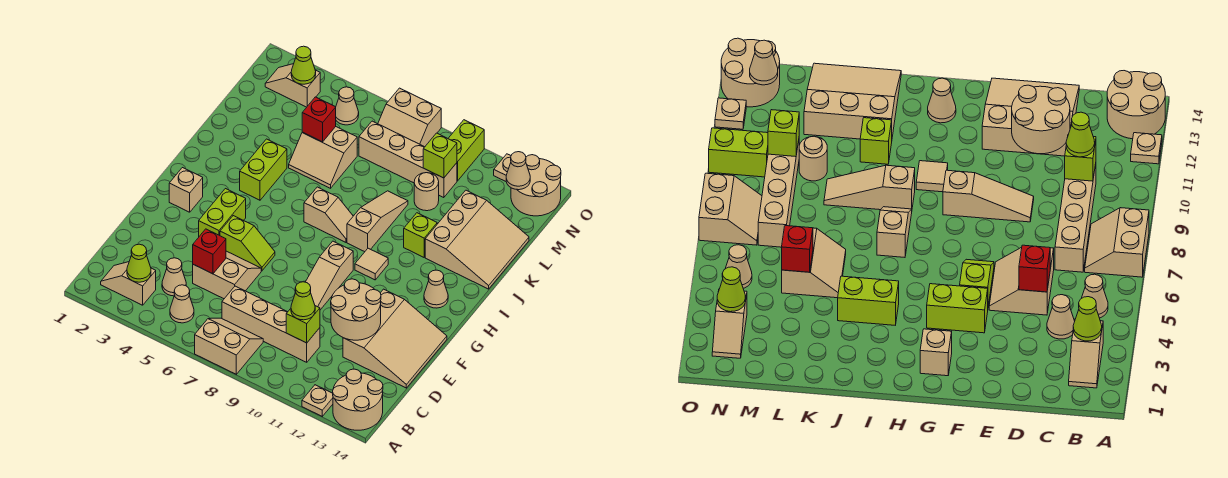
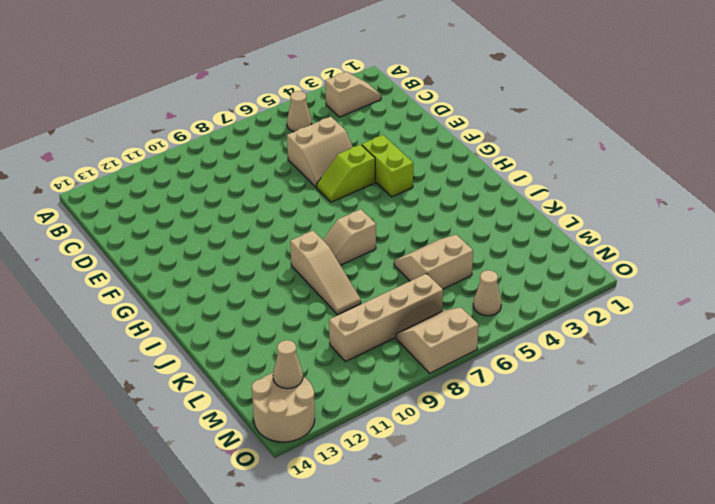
none -> tan slope A7:B8 level 1 top A
none -> tan plate A12 level 1
none -> tan round brick A13:B14 level 1
none -> tan cone C4 level 1

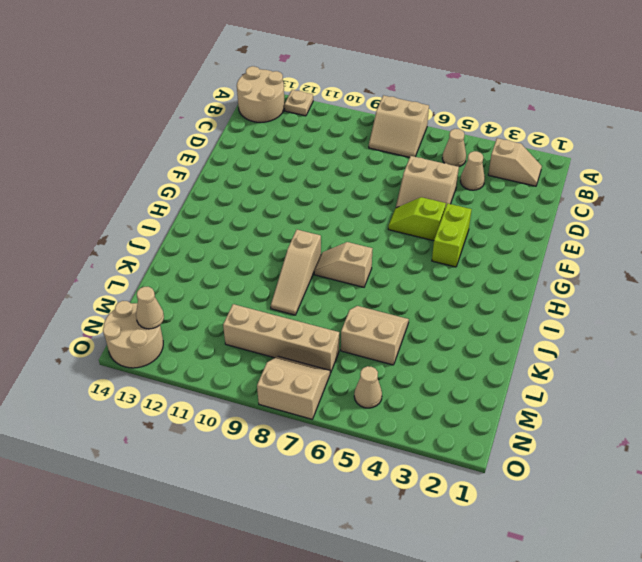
none -> tan brick C7:C10 level 1
none -> tan slope D12:F14 level 1 top 12
none -> tan slope E9:G9 level 1 top G
none -> tan brick G2 level 1

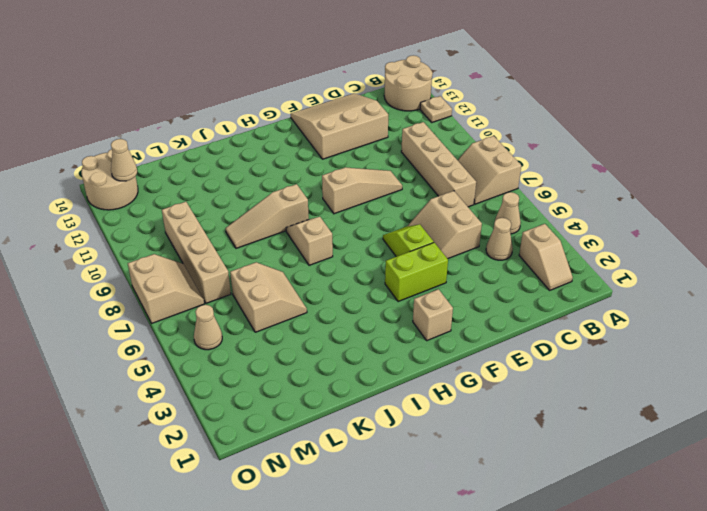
none -> tan tile H10 level 1
none -> tan cone H13 level 1
none -> lime brick I4:J4 level 1
none -> lime brick J11 level 1

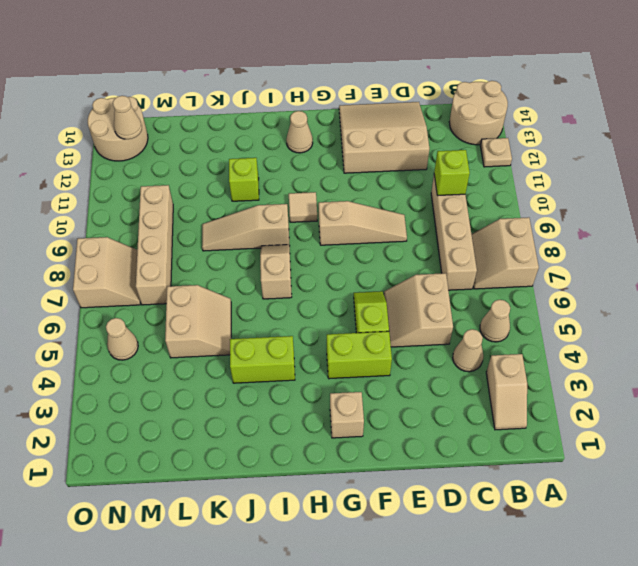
none -> tan slope J12:L14 level 1 top 12
none -> tan round brick L10 level 1
none -> tan slope N2:N3 level 1 top 3
none -> lime brick N10:O10 level 1

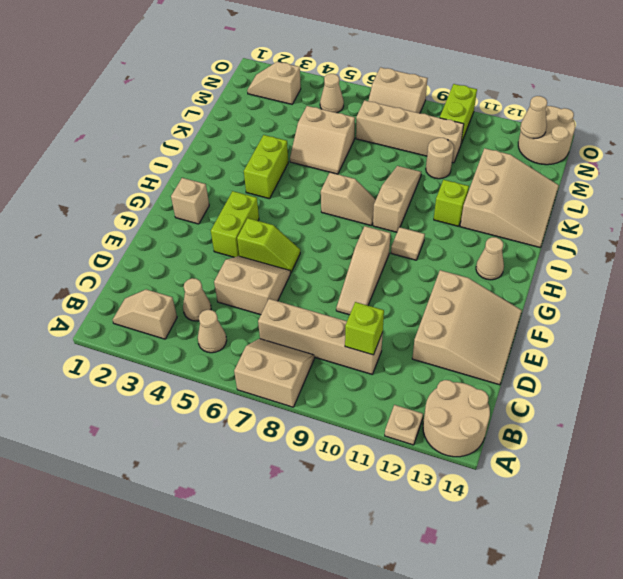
none -> tan plate O12 level 1
none -> lime cone B3 level 2
none -> red brick D5 level 2
none -> tan round brick D11:E12 level 2

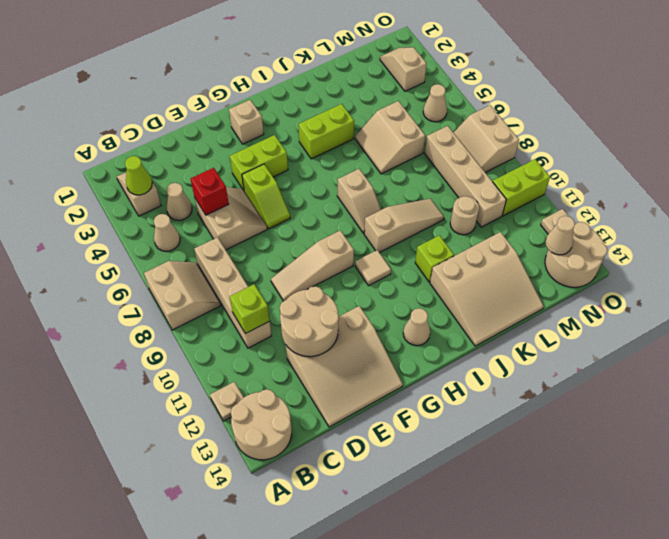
none -> red brick L5 level 2
none -> lime brick M10 level 2
none -> lime cone N3 level 2
none -> lime cone C10 level 3

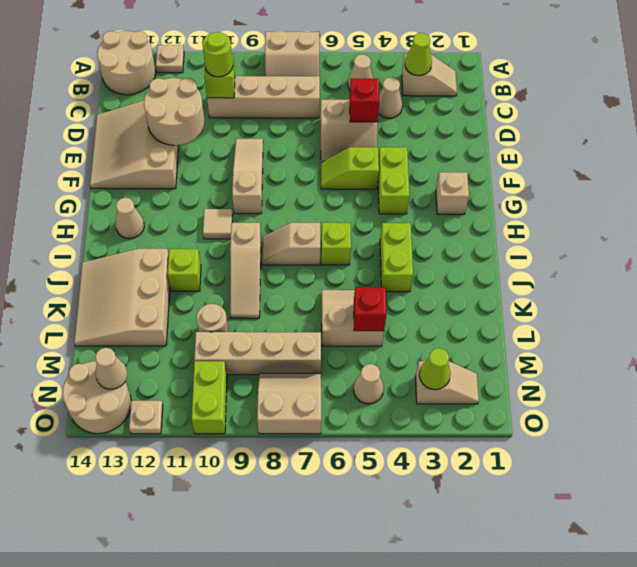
lime round brick C10 level 3 -> lime cone C10 level 3
lime brick I6 level 1 -> lime brick M10 level 2

